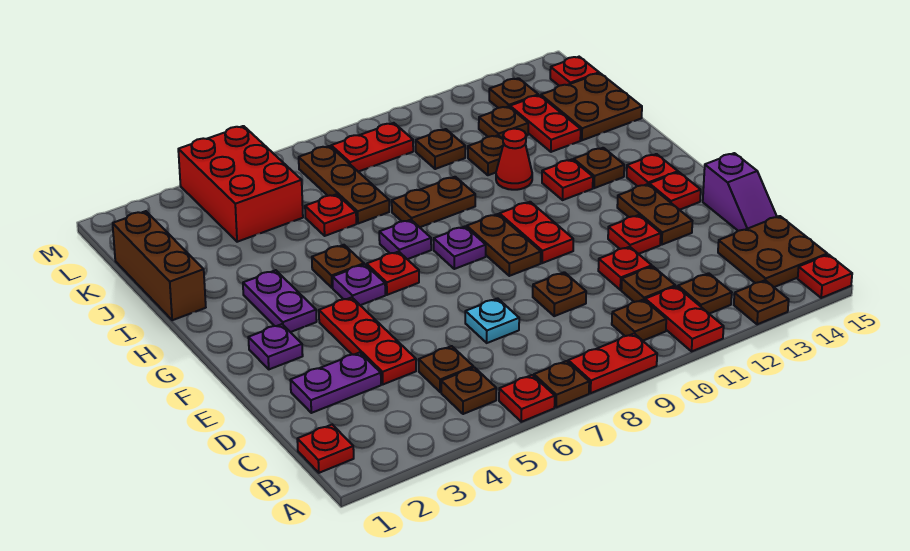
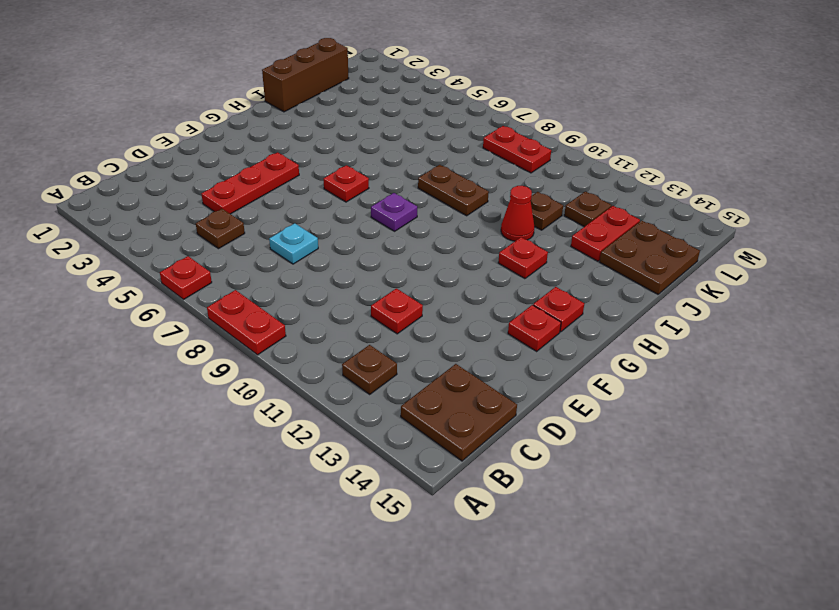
none -> brown plate A7 level 1
none -> red plate A11:B11 level 1
none -> brown plate A13 level 1
none -> red plate A15 level 1

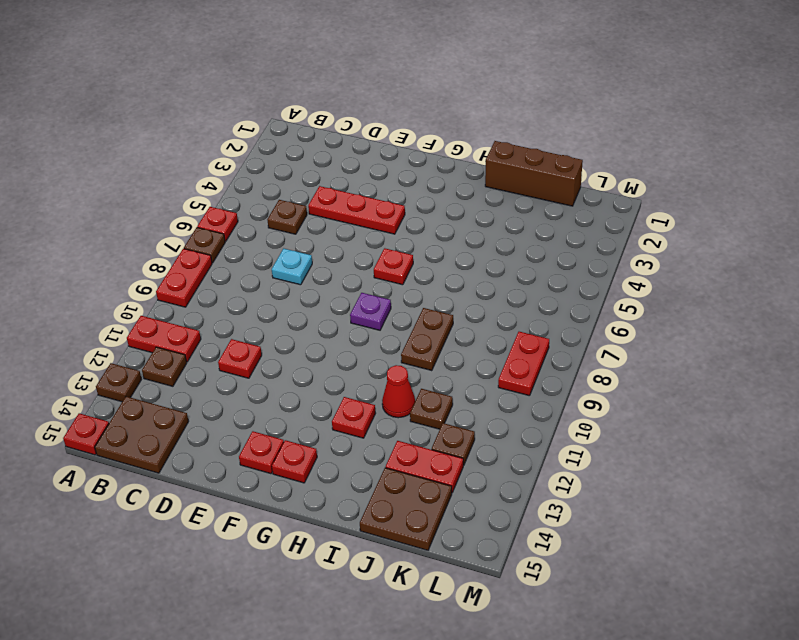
none -> red plate B1 level 1
none -> brown plate B5 level 1
none -> brown plate B10 level 1
none -> brown plate C11 level 1

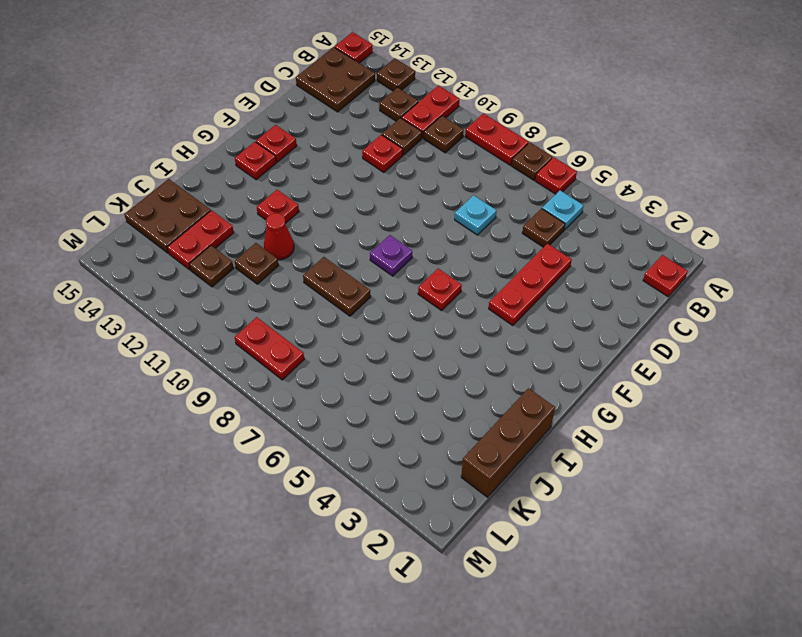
cyan plate B5 level 1 -> brown plate B5 level 1
none -> purple plate D2:D3 level 1
none -> brown plate D9 level 1
none -> purple slope D15:E15 level 1 top E
none -> red plate E12 level 1

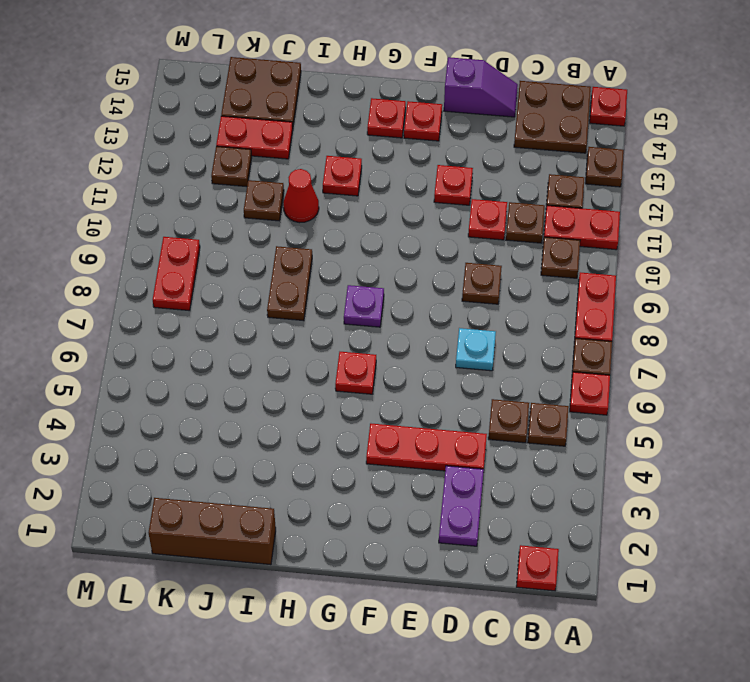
none -> brown plate E13:F13 level 1
none -> purple plate F2 level 1
none -> brown plate F9:G9 level 1
none -> red plate F10:G10 level 1

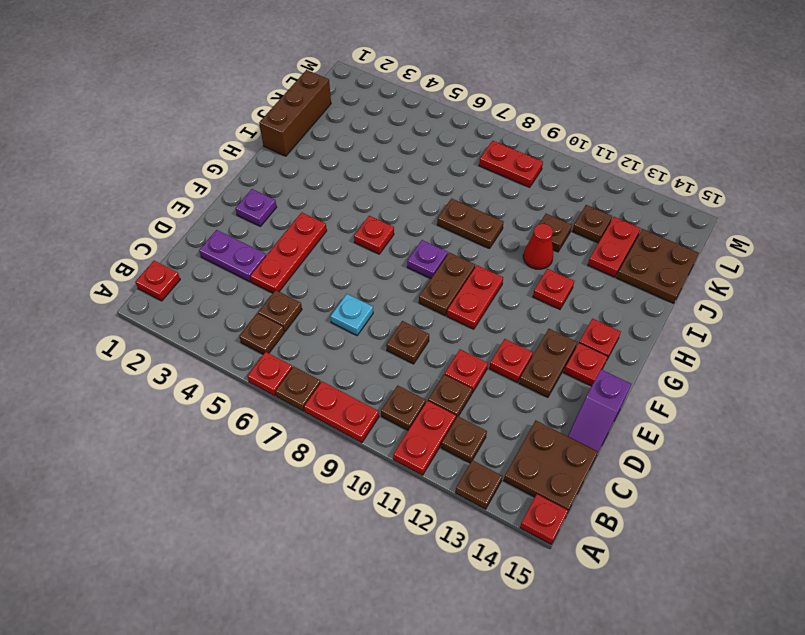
none -> purple plate G3:H3 level 1
none -> purple plate G5 level 1
none -> brown plate H5 level 1
none -> purple plate H7 level 1

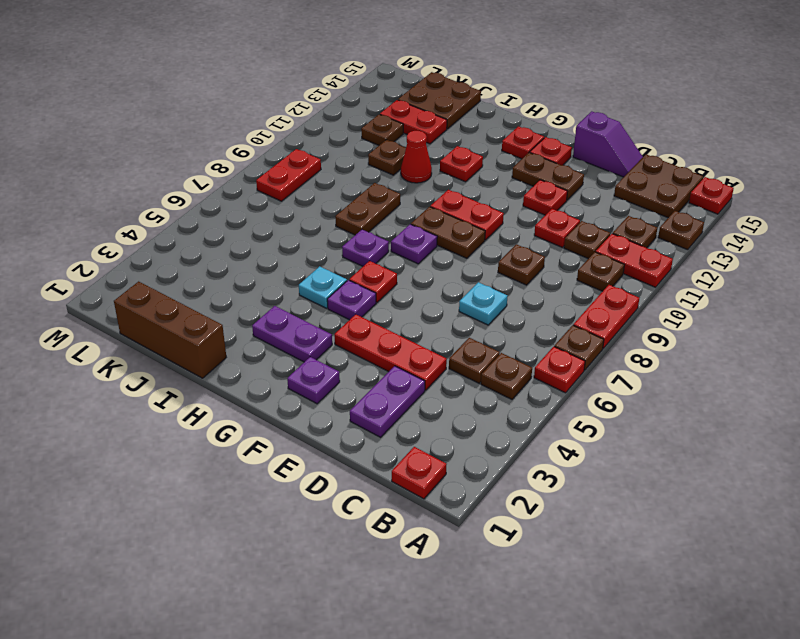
cyan plate H5 level 1 -> brown plate H5 level 1
none -> brown plate H13 level 1
none -> red plate J6 level 1
none -> brown plate J7:L7 level 1
none -> red brick K4:M5 level 1

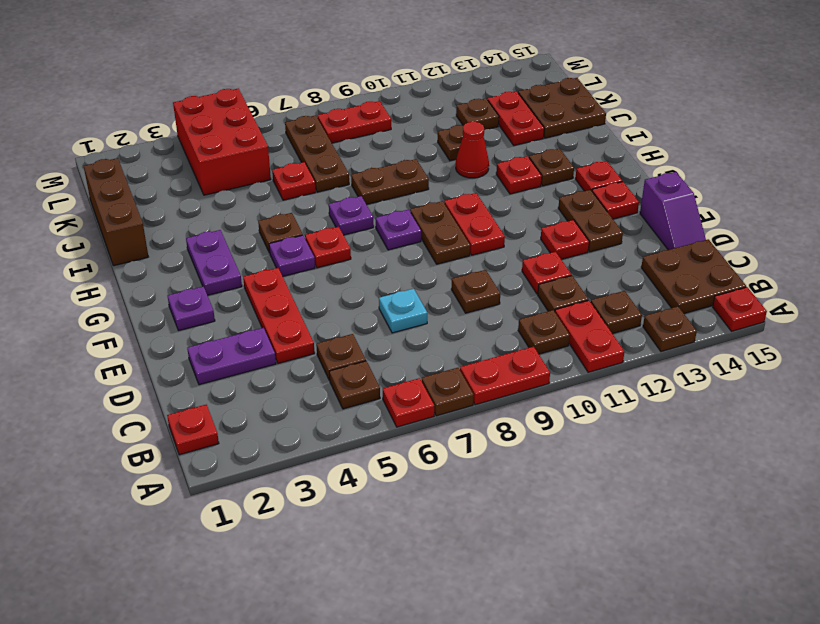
none -> brown plate K10 level 1
none -> brown plate L13 level 1
none -> red plate L15 level 1

